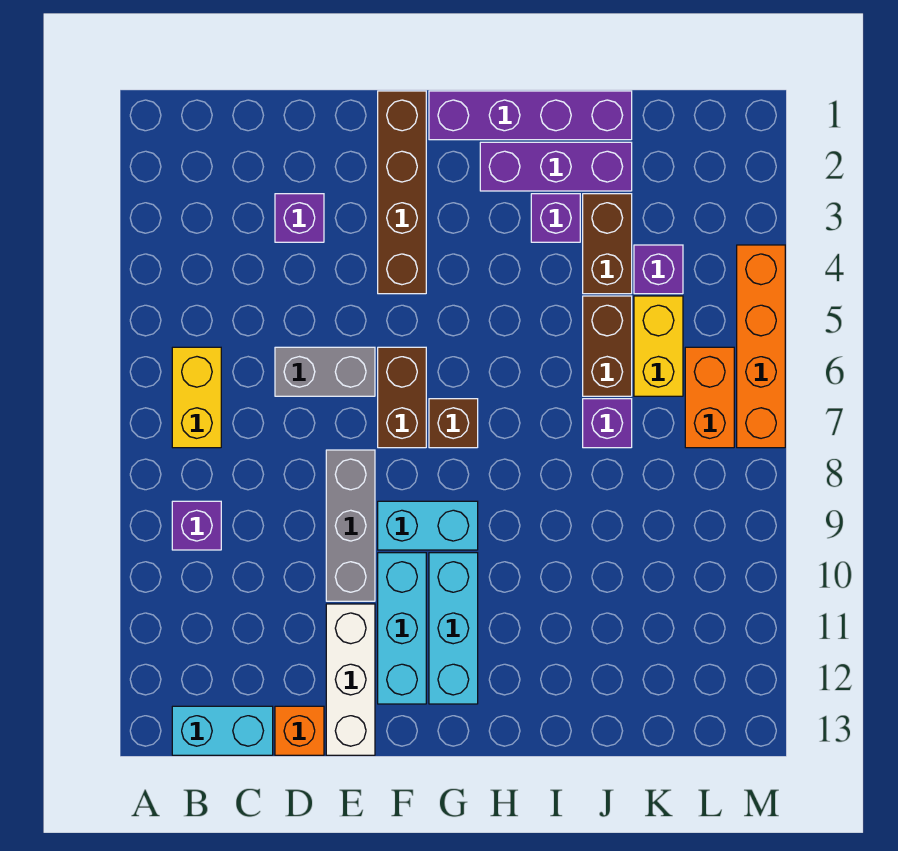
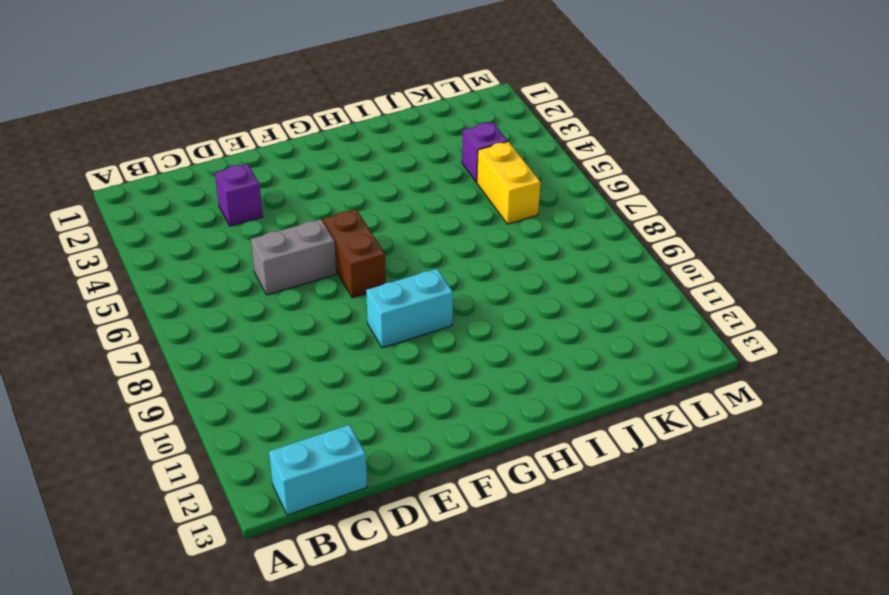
none -> yellow brick B6:B7 level 1
none -> purple brick B9 level 1
none -> orange brick D13 level 1

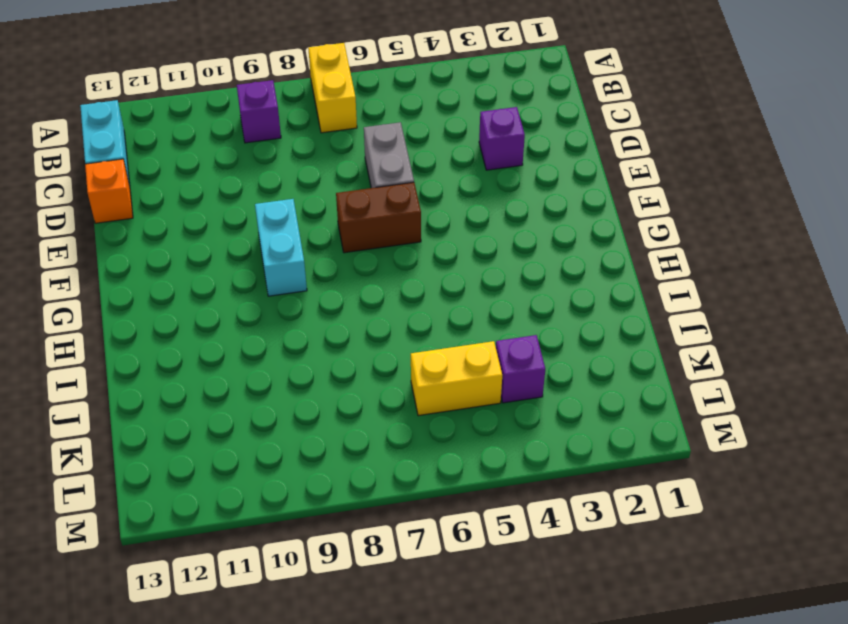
yellow brick A7:B7 level 1 -> yellow brick B6:B7 level 1
none -> grey brick E8:E10 level 1
none -> white brick E11:E13 level 1
none -> brown brick F1:F4 level 1

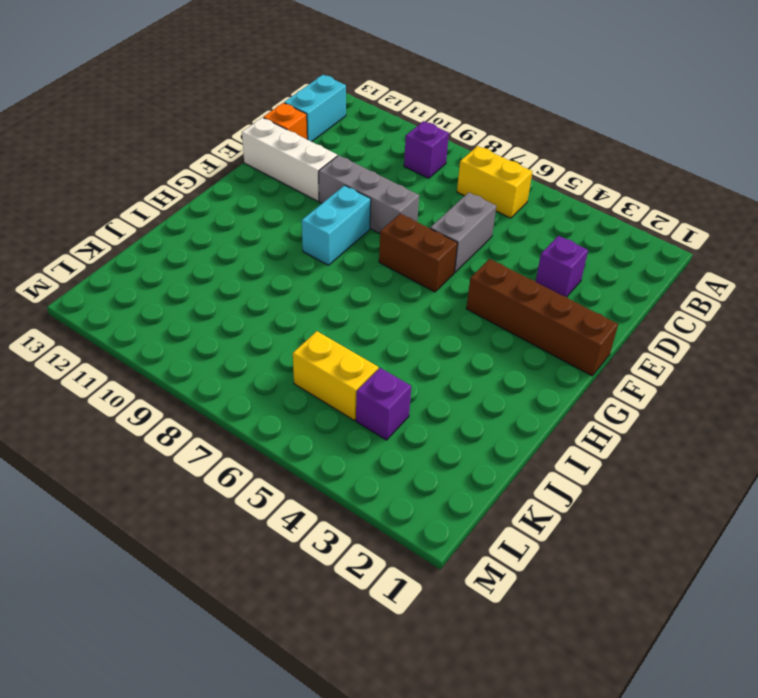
none -> cyan brick F10:F12 level 1
none -> purple brick G1:J1 level 1
none -> brown brick G7 level 1

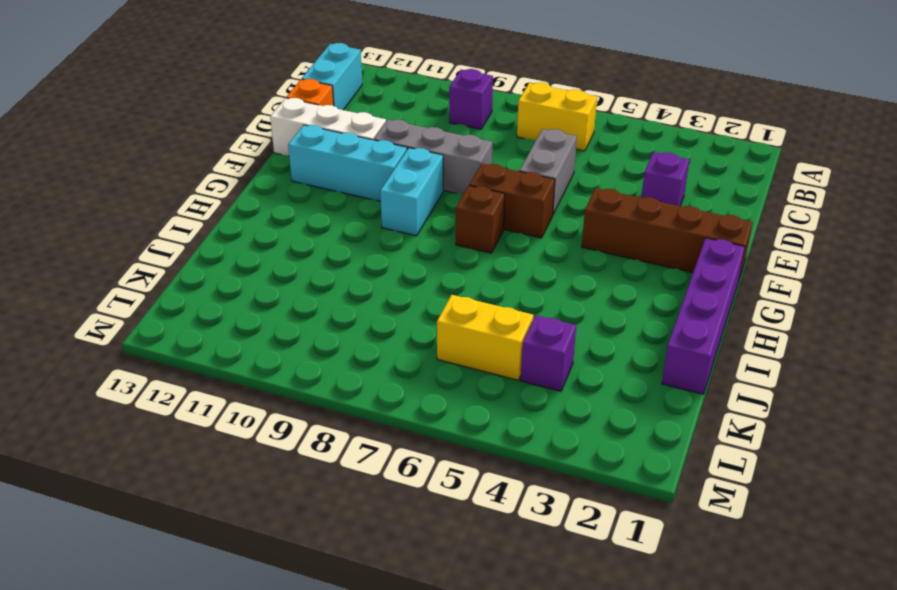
none -> cyan brick G10:G12 level 1
none -> purple brick H2:J2 level 1
none -> purple brick I3 level 1

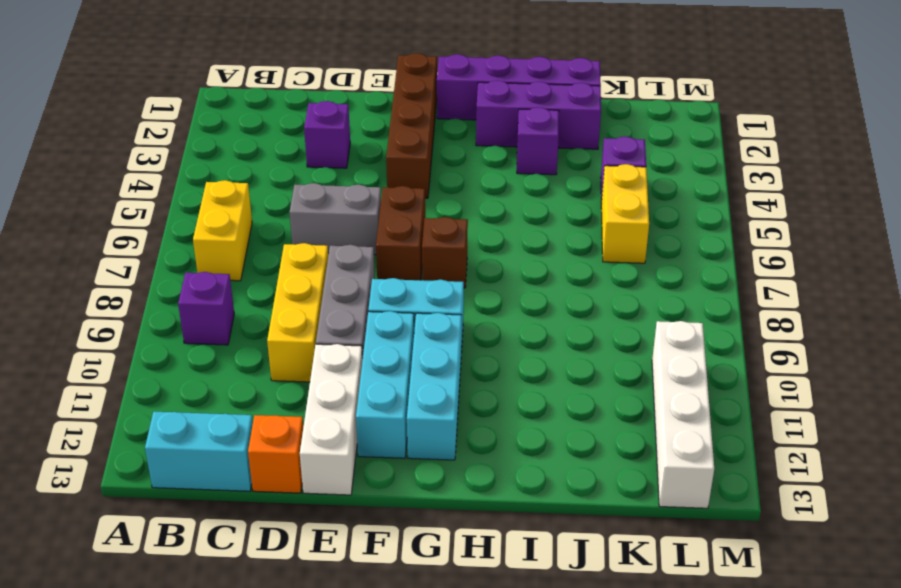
yellow brick D8:D10 level 1 -> none
white brick L10:L13 level 1 -> none
none -> brown brick J3:J4 level 1
none -> brown brick J5:J6 level 1
none -> purple brick J7 level 1

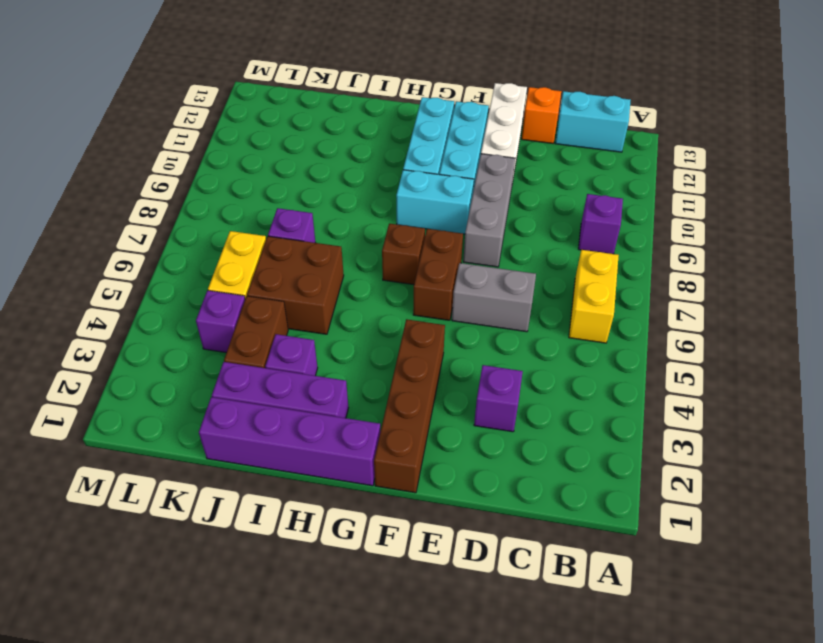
brown brick I5:J6 level 1 -> brown brick J5:J6 level 1
none -> orange brick L6:L7 level 1
none -> orange brick M4:M7 level 1

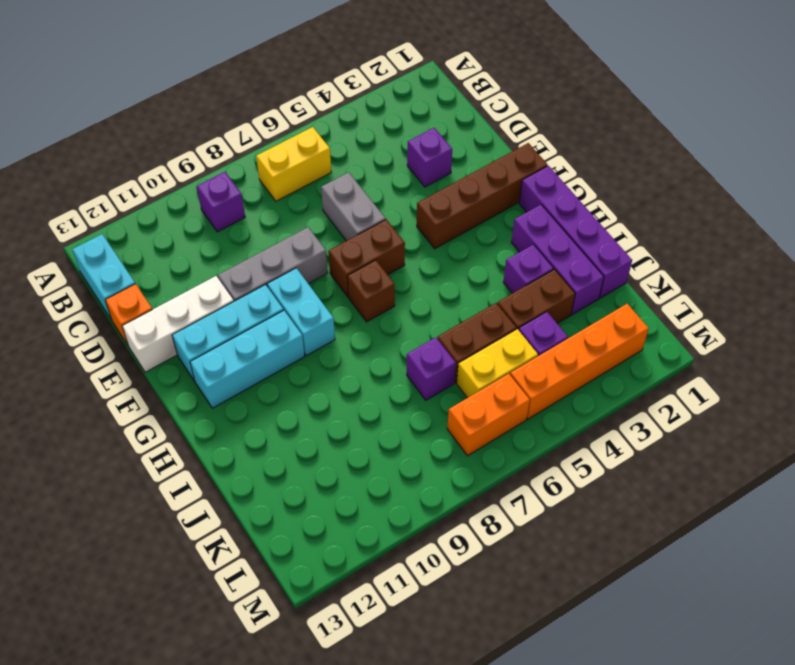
orange brick L2:L5 level 1 -> orange brick M4:M7 level 1

